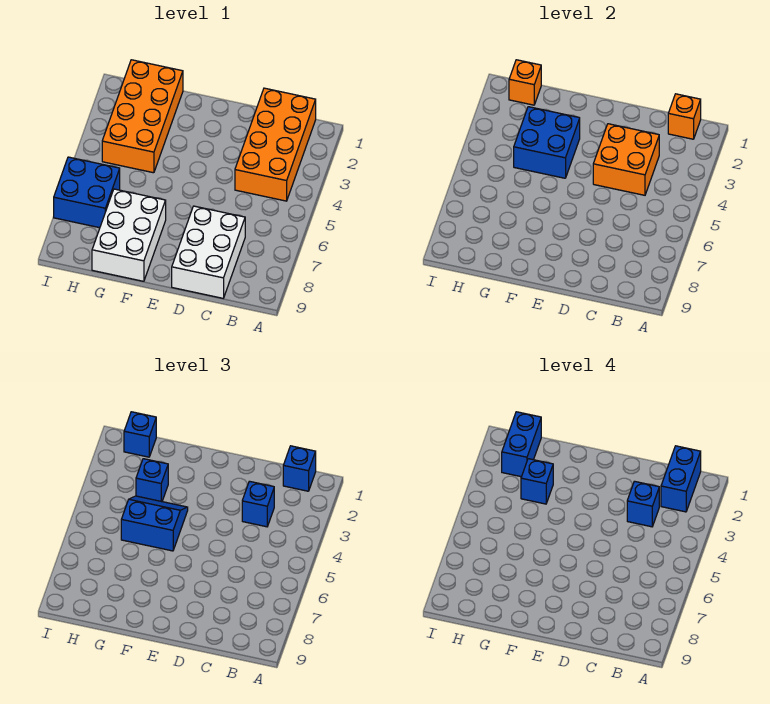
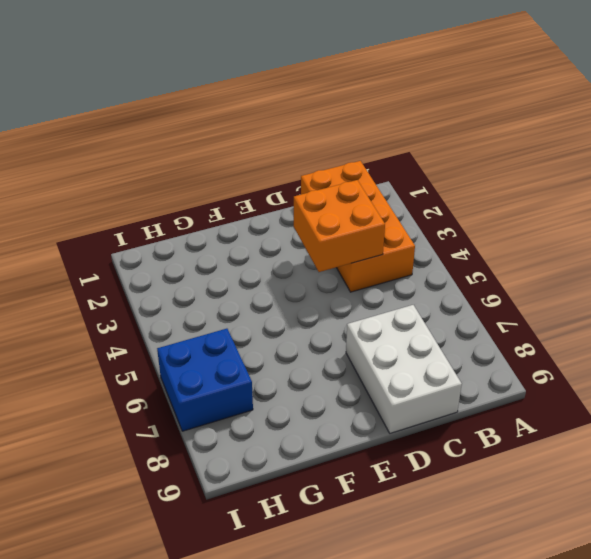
none -> white brick F7:G9 level 1
none -> orange brick G1:H4 level 1
none -> orange brick B1 level 2

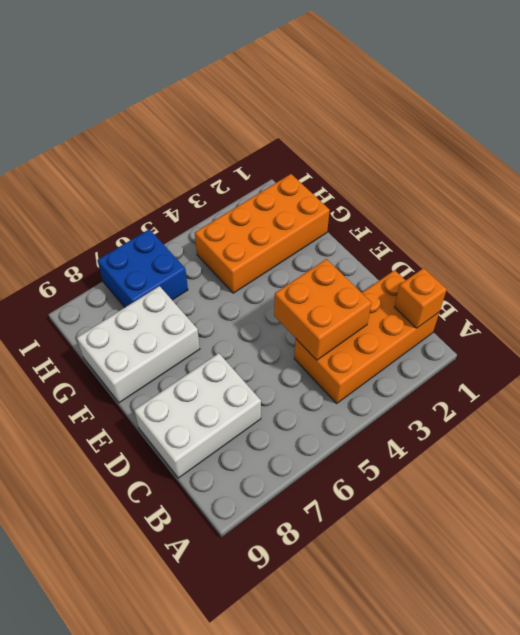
none -> blue brick F3:G4 level 2
none -> orange brick H1 level 2
none -> blue brick B1 level 3

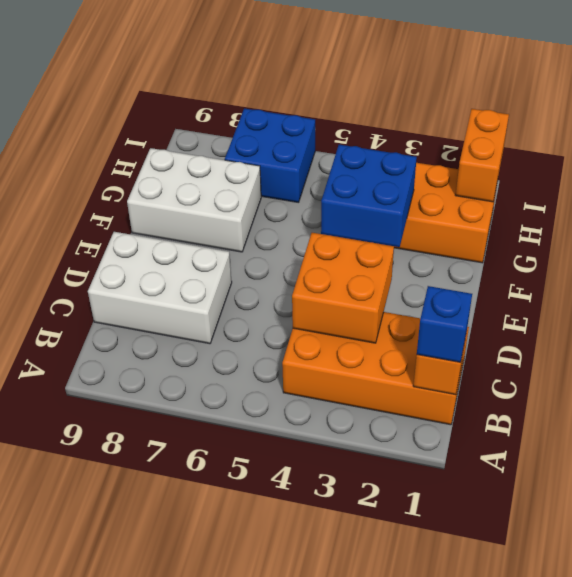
orange brick H1:I1 level 2 -> orange brick H1 level 2
none -> blue brick C3 level 3
none -> blue slope F4:G5 level 3 top 5
none -> blue brick G3 level 3

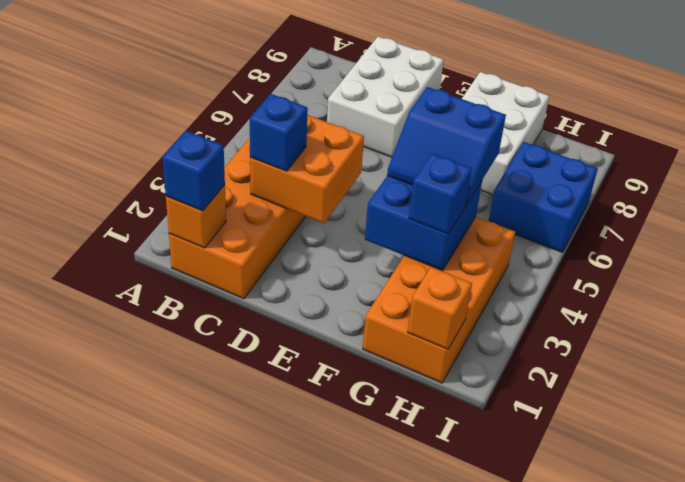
none -> blue brick H1 level 3
none -> blue brick B1:B2 level 4
none -> blue brick C3 level 4

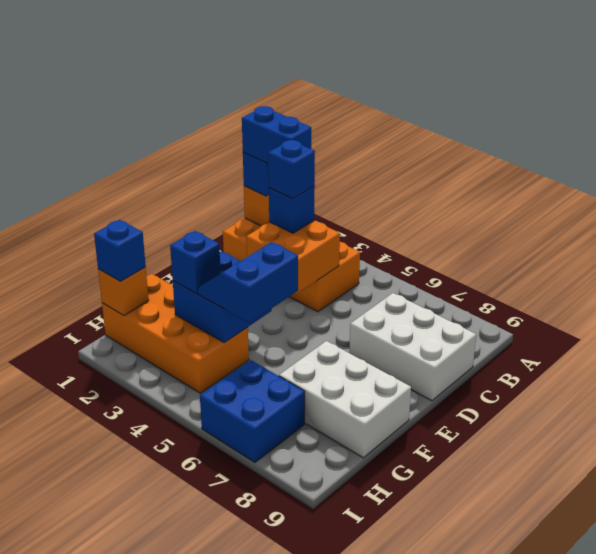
none -> blue brick G3 level 4
none -> blue brick H1:H2 level 4

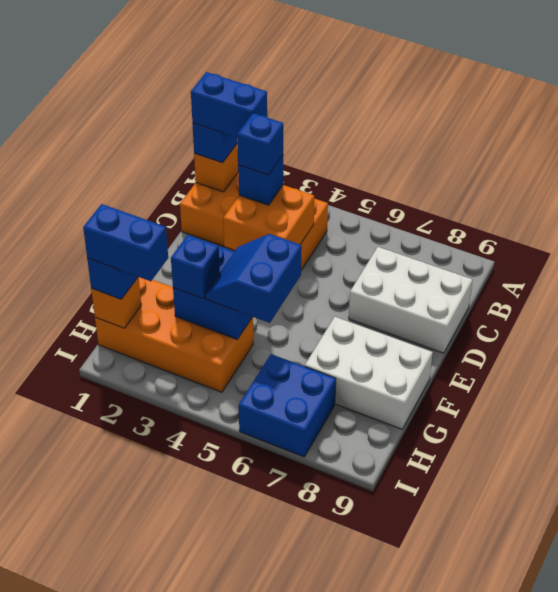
none -> blue brick G3 level 4

